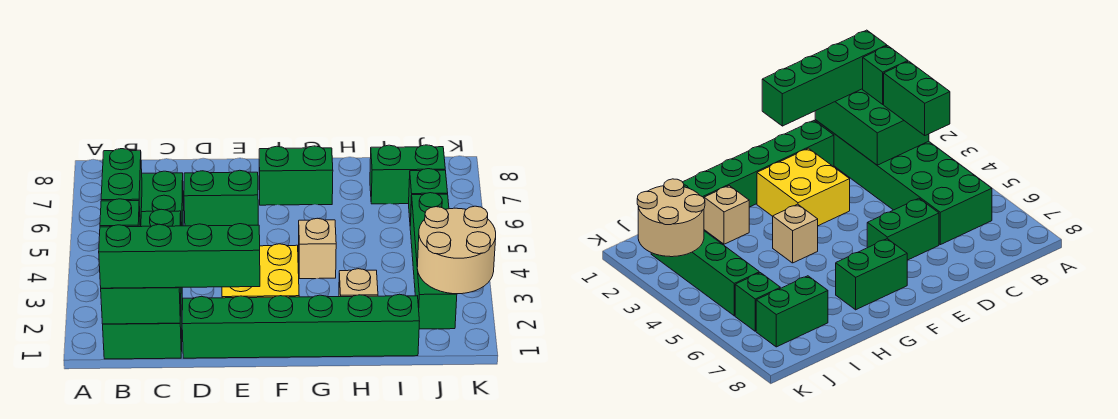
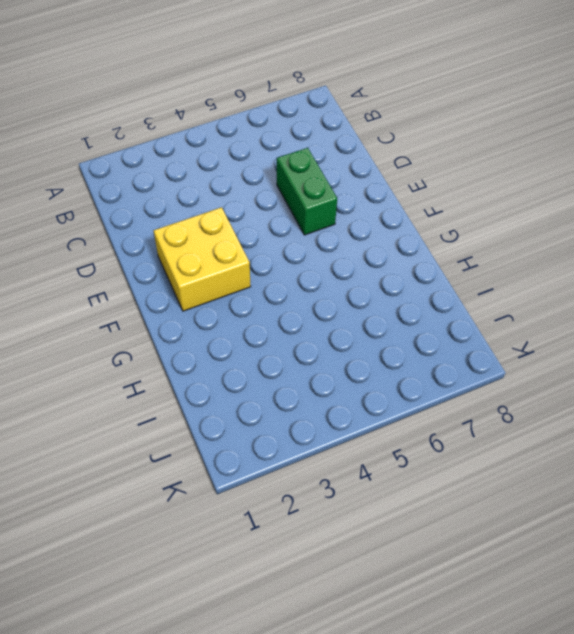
none -> green brick B1:C6 level 1
none -> green brick D1:I1 level 1
none -> green brick F7:G7 level 1

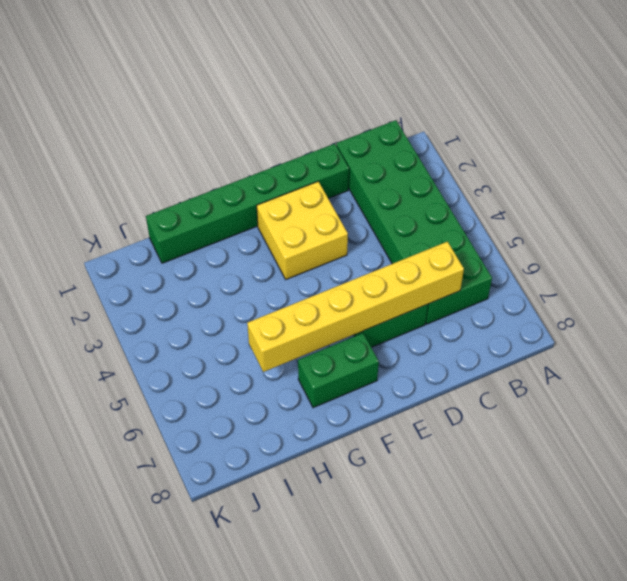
yellow brick C6:H6 level 2 -> none
none -> tan brick G4 level 1
none -> tan brick H2 level 1
none -> green brick I7:J7 level 1

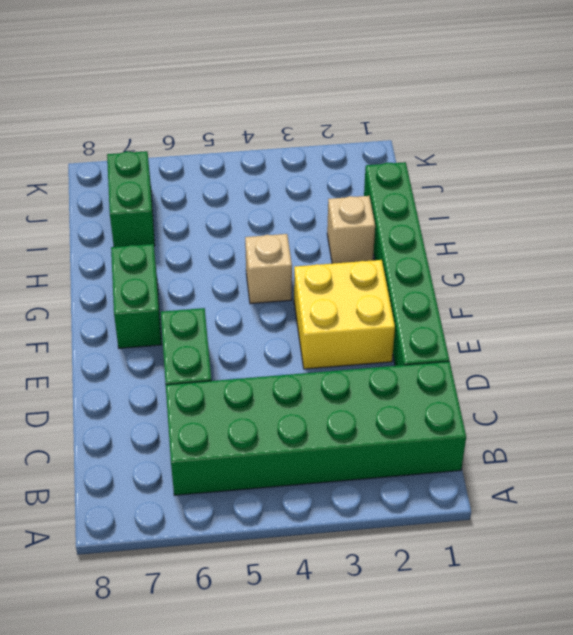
none -> green brick J2:J5 level 1
none -> green brick J6 level 1
none -> green brick B1:C3 level 2

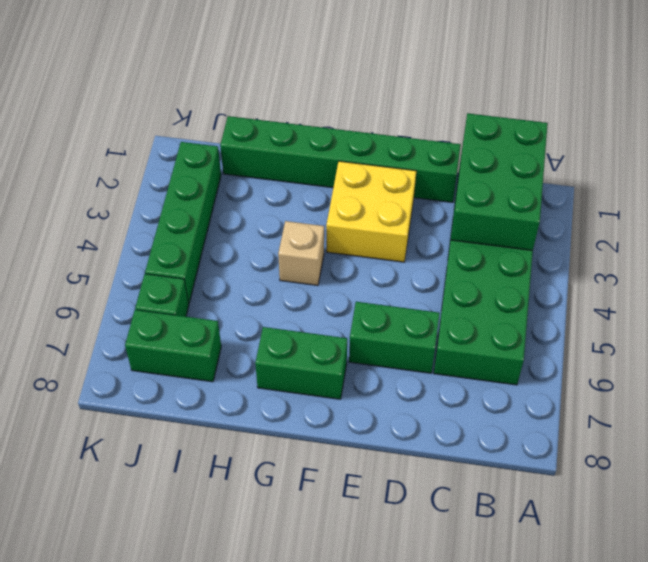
none -> tan brick H2 level 1
none -> tan round brick J2:K3 level 2
none -> green brick B1:E1 level 3

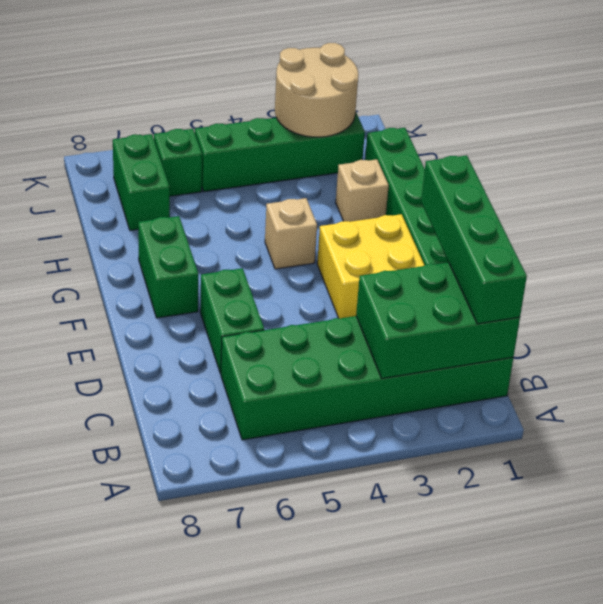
none -> green brick B2 level 3
none -> green brick B3:B4 level 3

